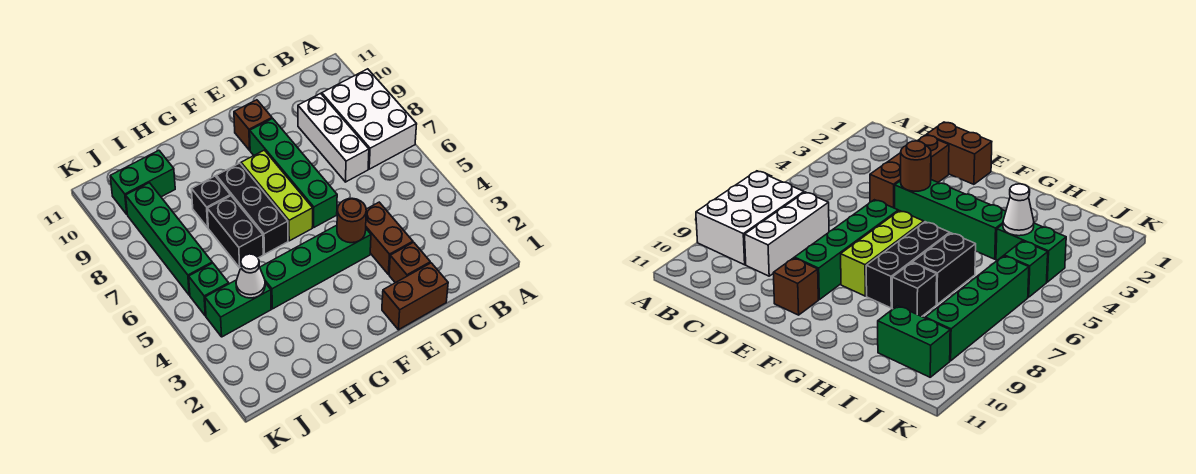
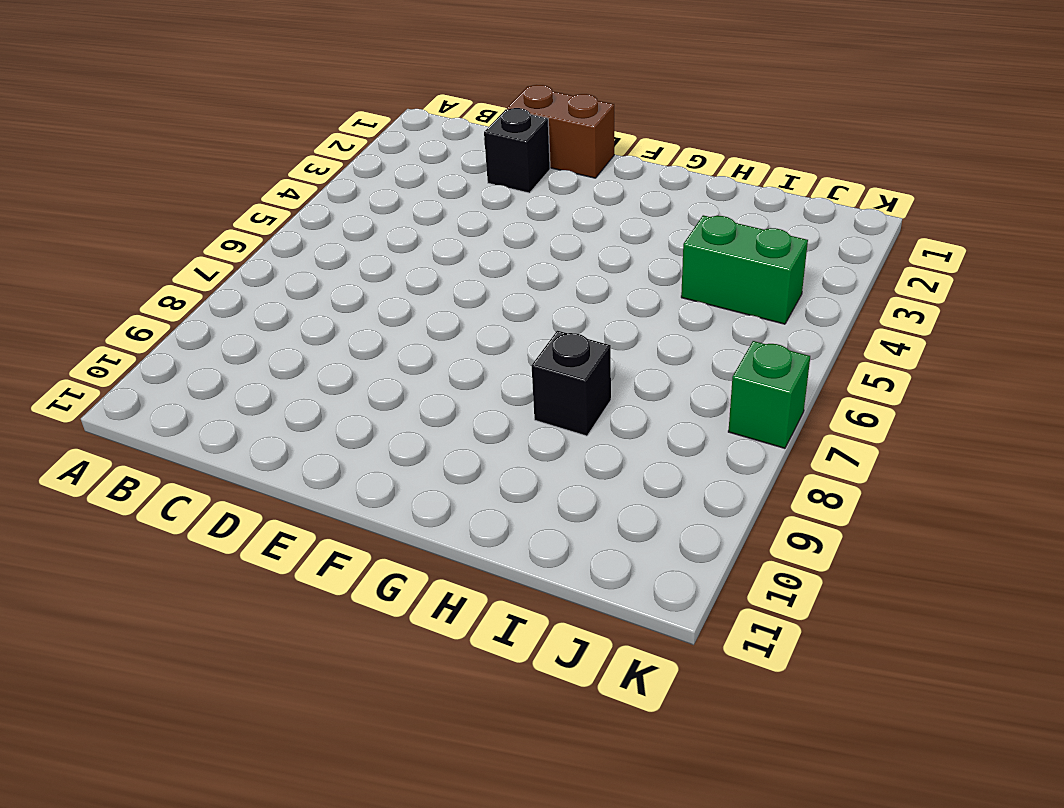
black brick D2 level 1 -> brown brick D2 level 1
green brick K7 level 1 -> green brick J5 level 1
none -> white brick A7:B9 level 1
none -> white brick C7:C9 level 1
none -> brown brick D3:D4 level 1

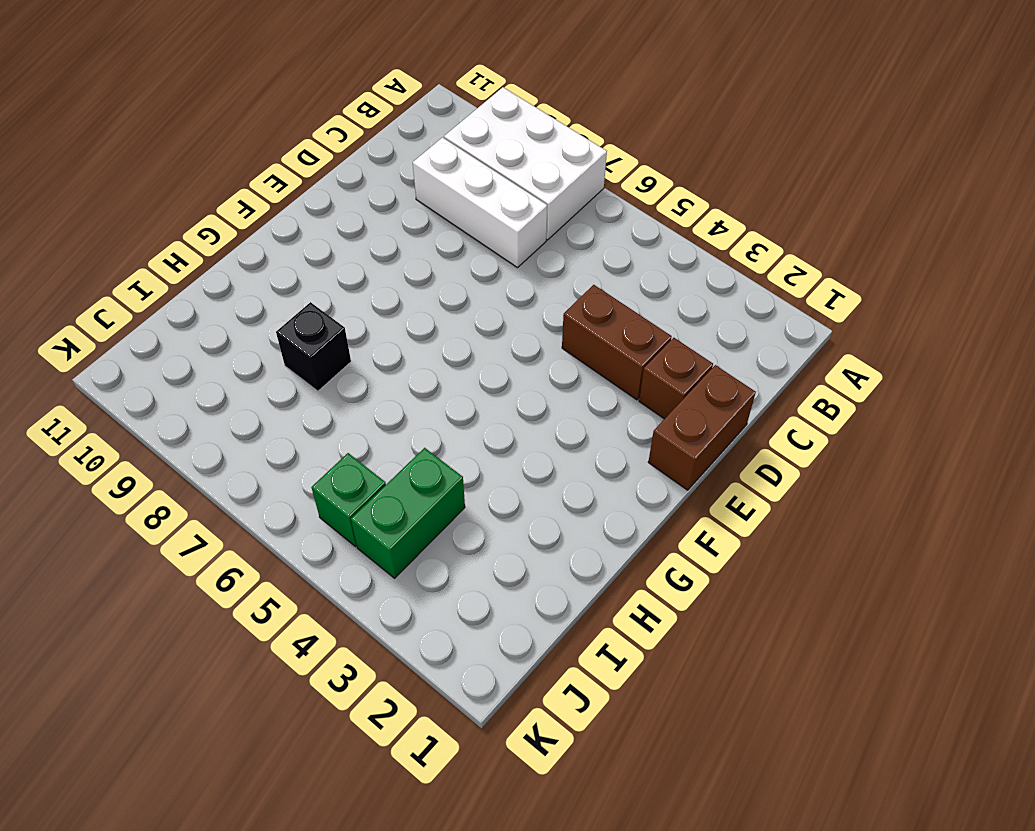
none -> green brick E4:H4 level 1
none -> green brick E6:E9 level 1
none -> brown brick E10 level 1

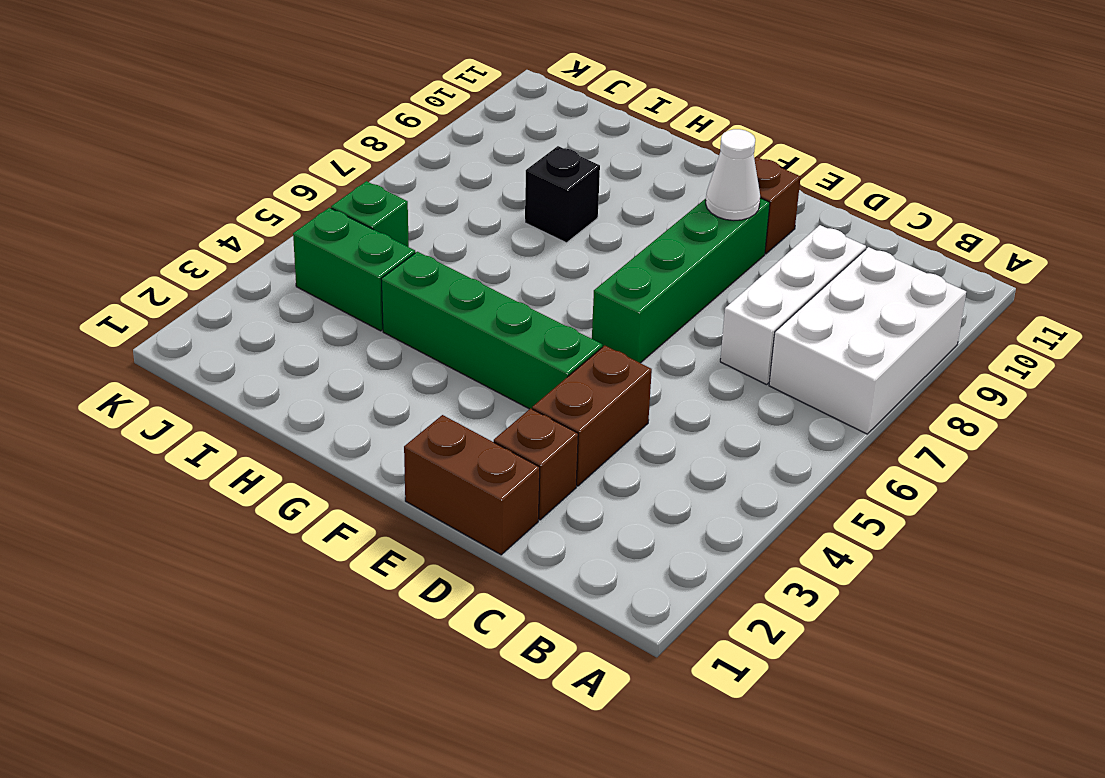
white cone E9 level 2 -> white cone I4 level 2
none -> lime brick F6:F8 level 1
none -> black brick G6:G8 level 1
none -> black brick H6:H7 level 1

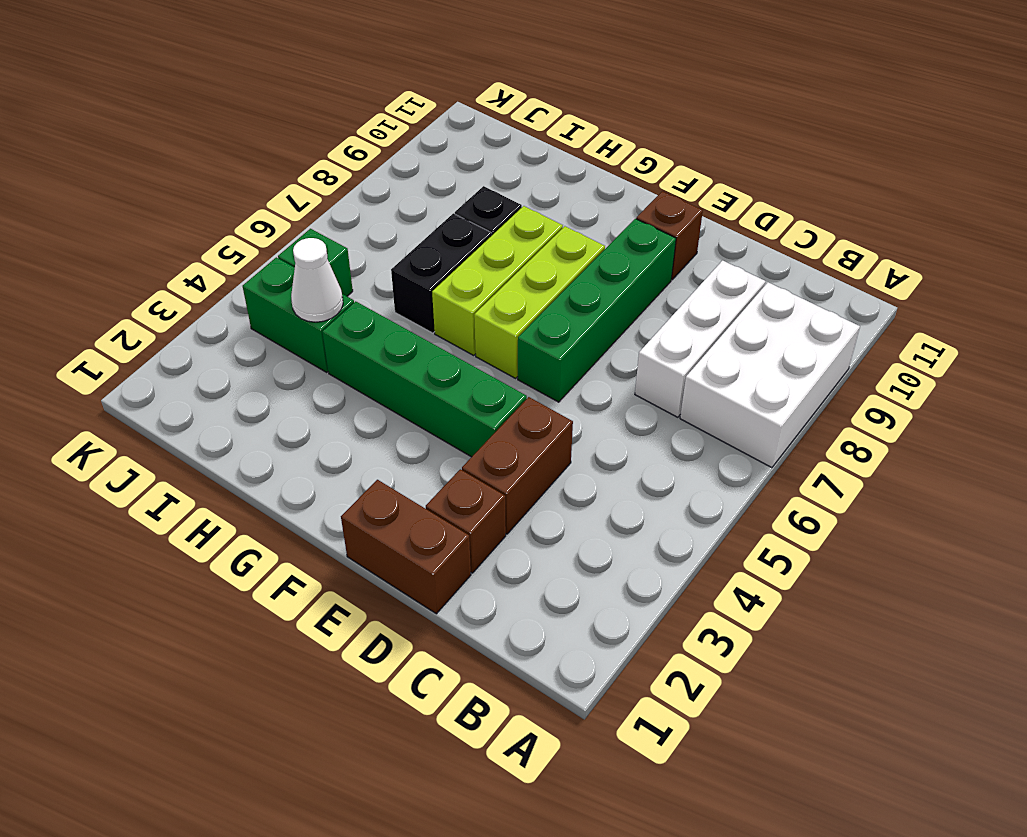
lime brick G6:G8 level 1 -> black brick G6:G8 level 1
none -> green brick I10:J10 level 1
none -> green brick J6:J9 level 1
none -> brown round brick E4 level 2

